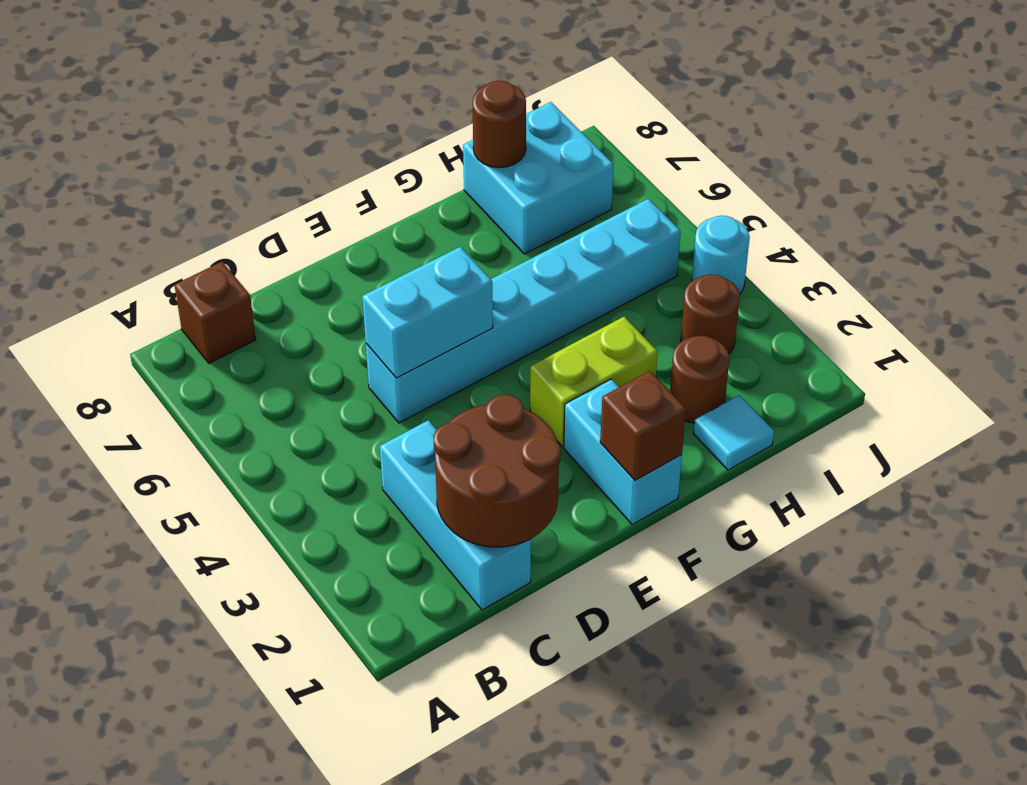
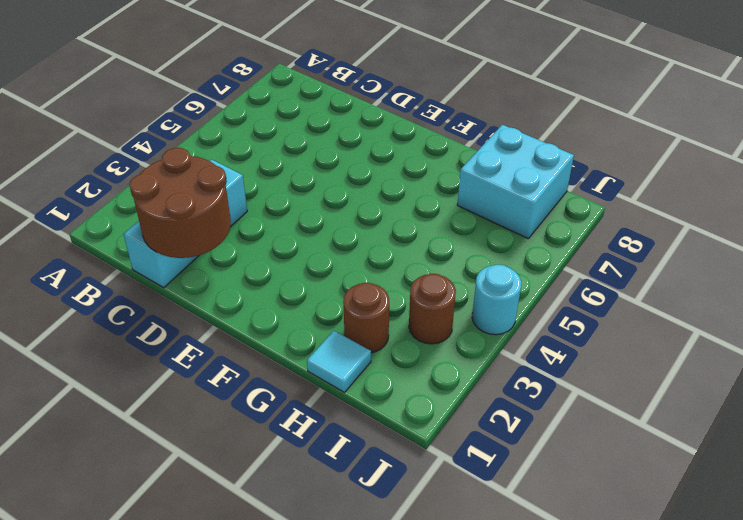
none -> brown brick B8 level 1
none -> cyan brick D5:I5 level 1
none -> cyan brick F1:F2 level 1

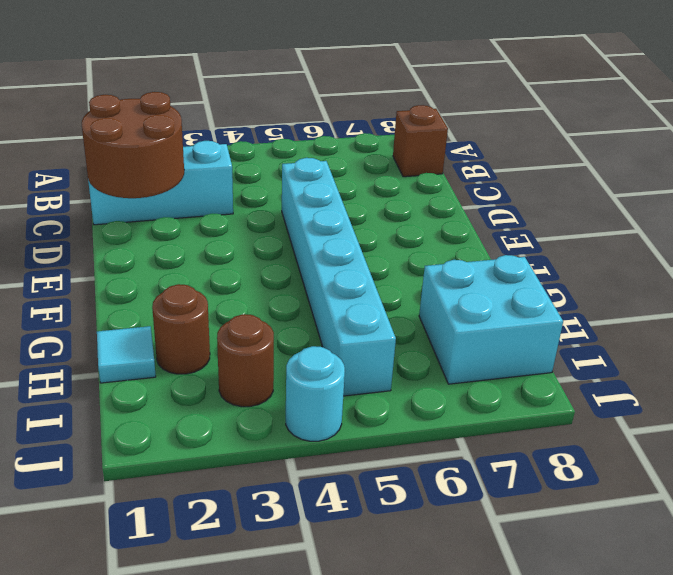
none -> cyan brick F1:F2 level 1
none -> lime brick F3:G3 level 1
none -> cyan brick D5:E5 level 2

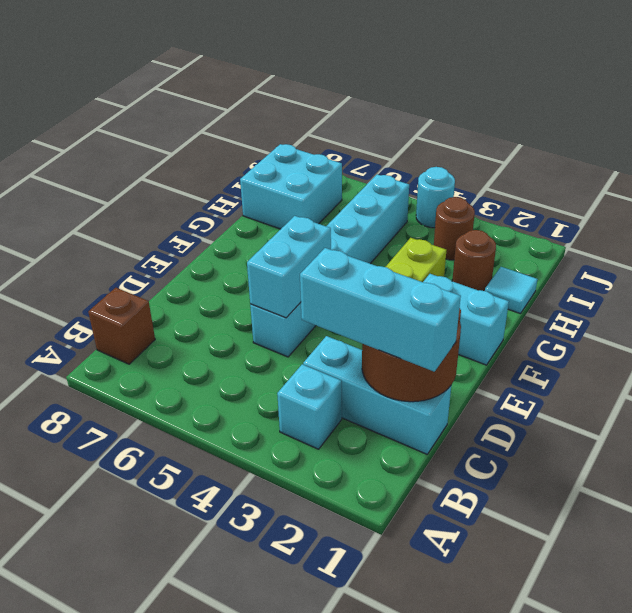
cyan brick B3 level 1 -> none
cyan brick C1:C3 level 3 -> none
none -> brown brick F1 level 2
none -> brown round brick H8 level 2

